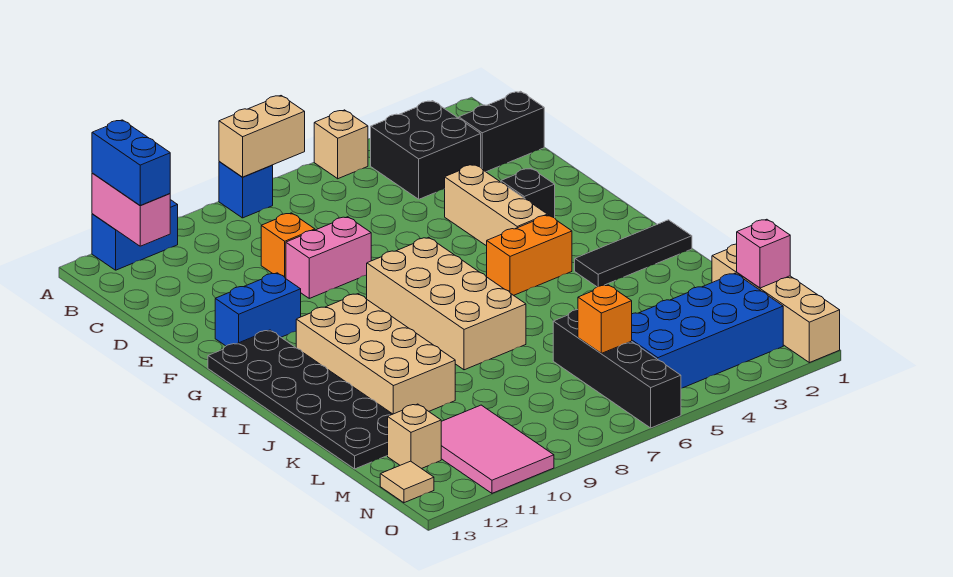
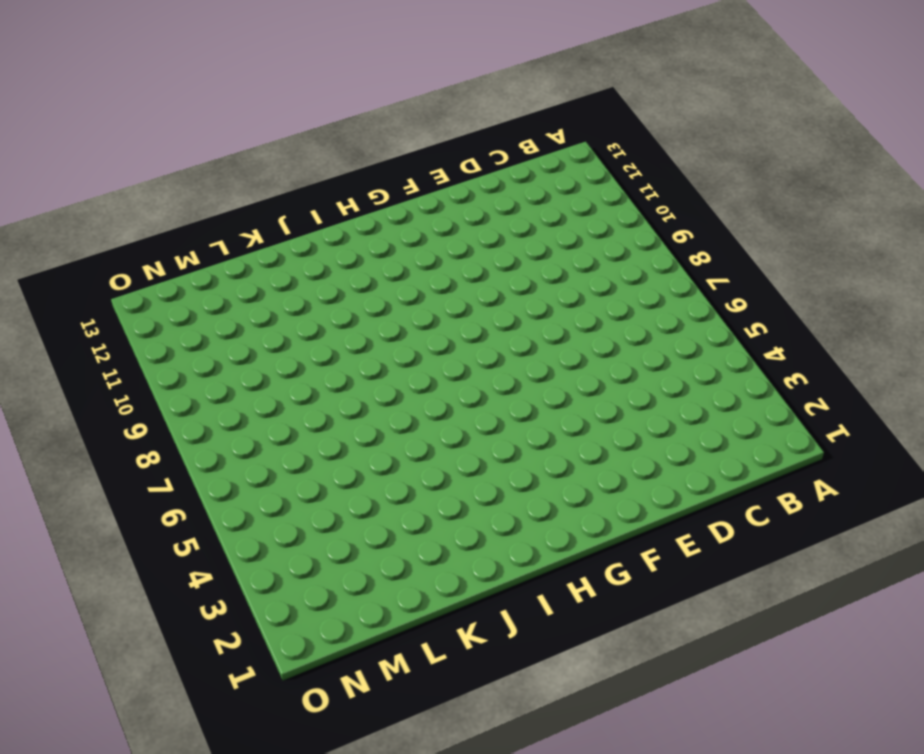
none -> tan brick A5 level 1
none -> blue brick A8 level 1
none -> blue brick A11:A12 level 1

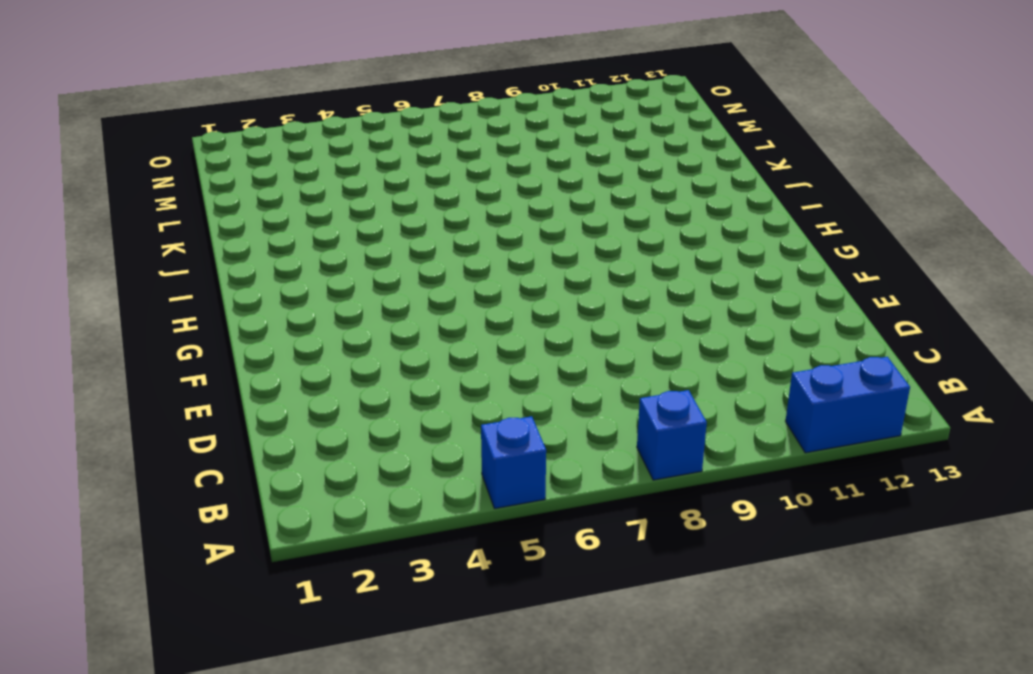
blue brick A5 level 1 -> tan brick A5 level 1
none -> black brick B3:C4 level 1
none -> black brick C1:C2 level 1
none -> orange brick D9 level 1

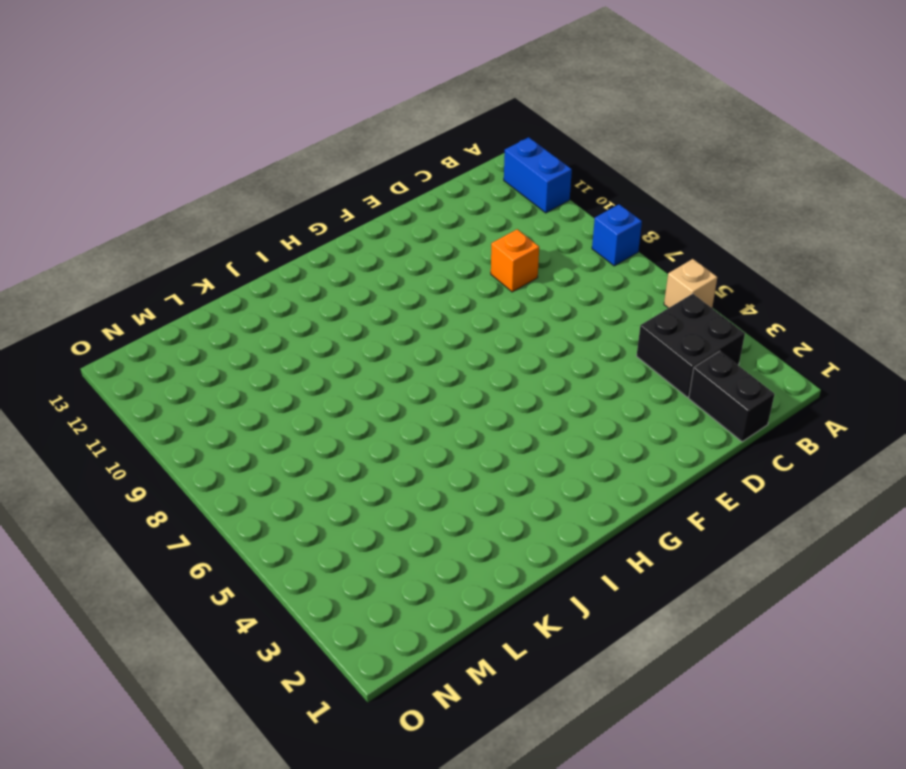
none -> tan brick E4:G4 level 1
none -> pink brick E8:E9 level 1
none -> black brick F3 level 1

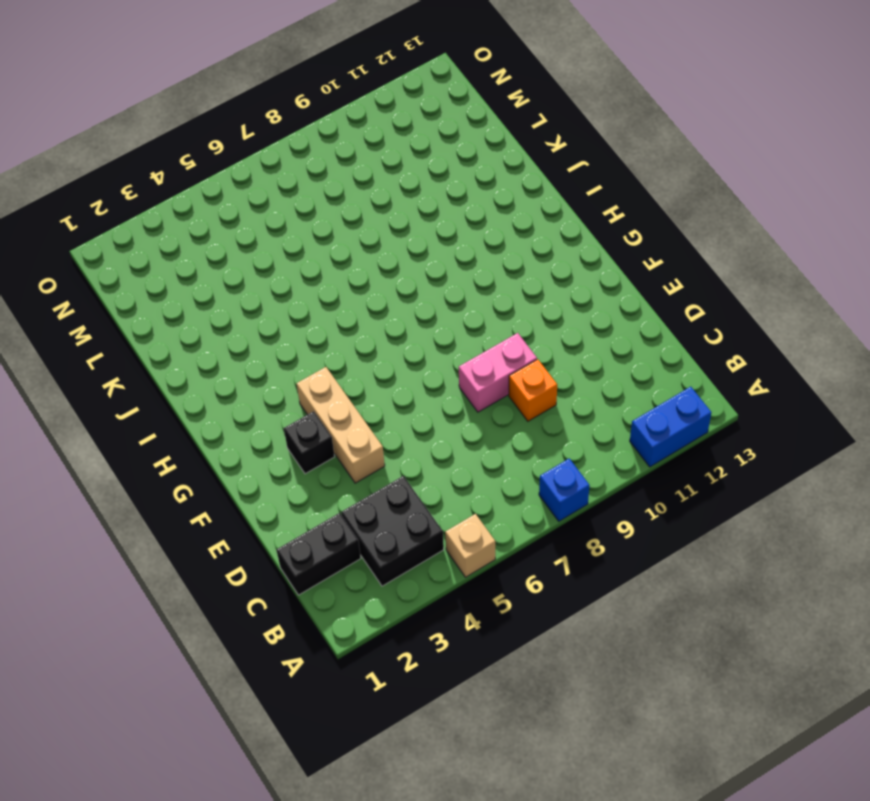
none -> blue brick F11:F12 level 1
none -> tan brick G7:J8 level 1
none -> black plate G12:L13 level 1

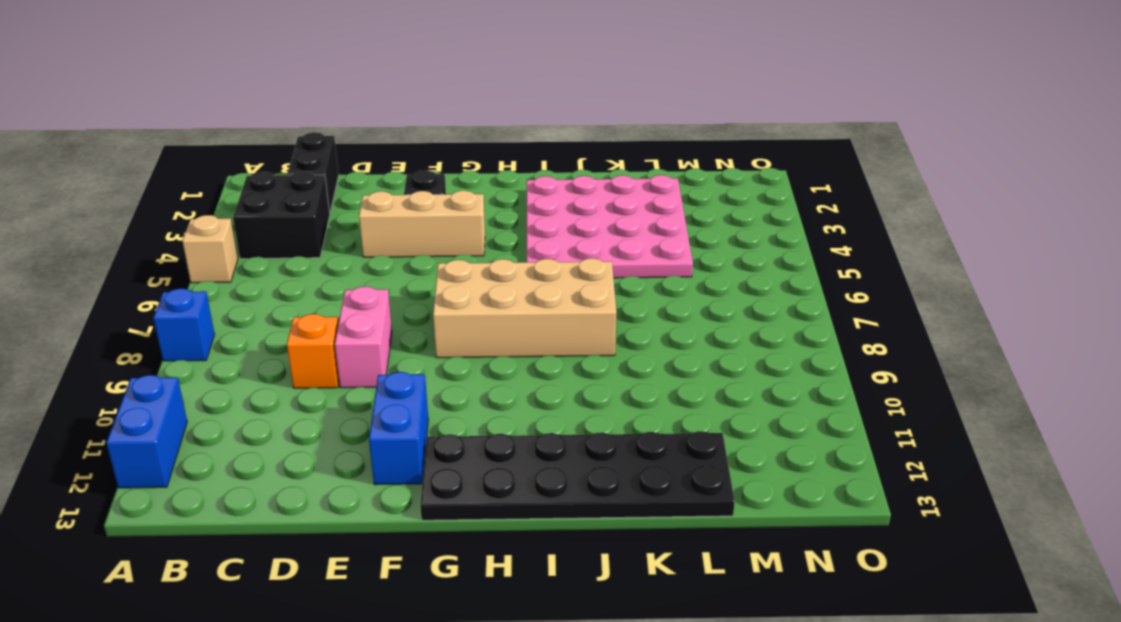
pink plate I2:L5 level 1 -> black tile I1:I3 level 1
none -> orange brick H4:H5 level 1
none -> tan brick H10:K11 level 1
none -> tan brick L1:O1 level 1

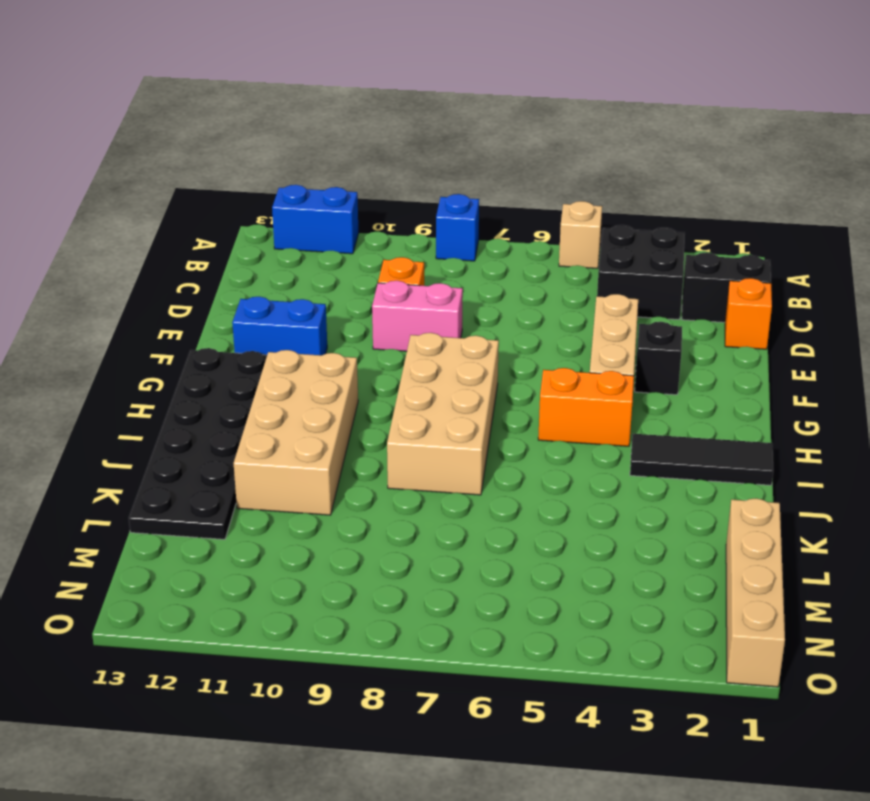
orange brick D1 level 1 -> orange brick M6 level 2
none -> black brick L6:O6 level 1
none -> blue brick M2:N5 level 1
none -> pink tile M10:O11 level 1

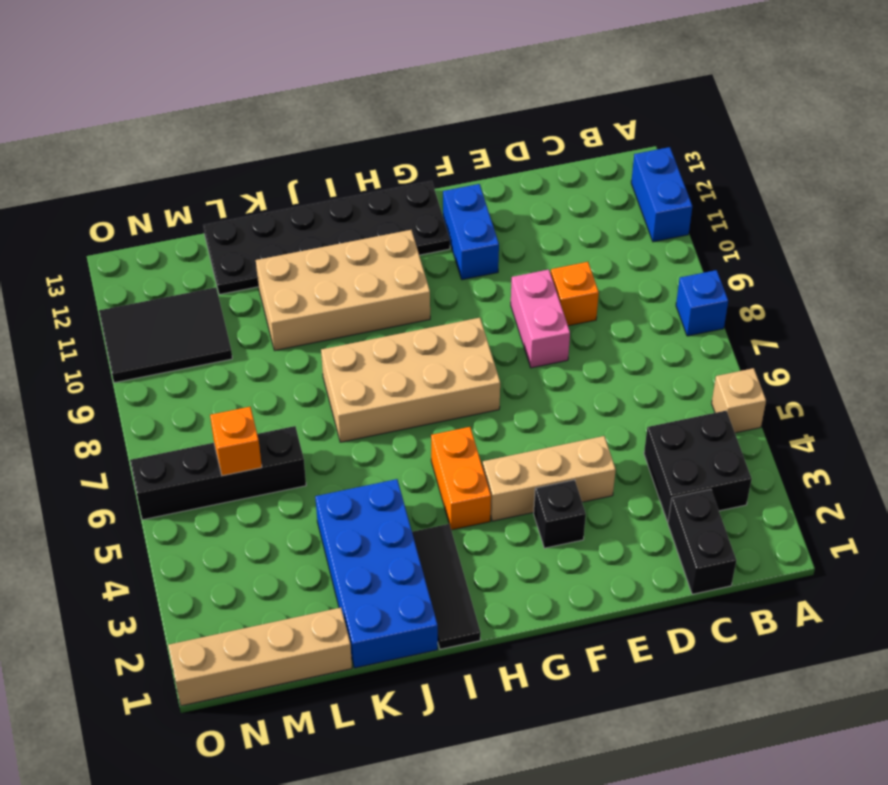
blue brick J1:K4 level 1 -> blue brick M2:N5 level 1
black tile M10:O11 level 1 -> pink tile M10:O11 level 1
none -> tan brick M12 level 1
none -> tan tile N13 level 1
none -> tan brick A7:A8 level 2

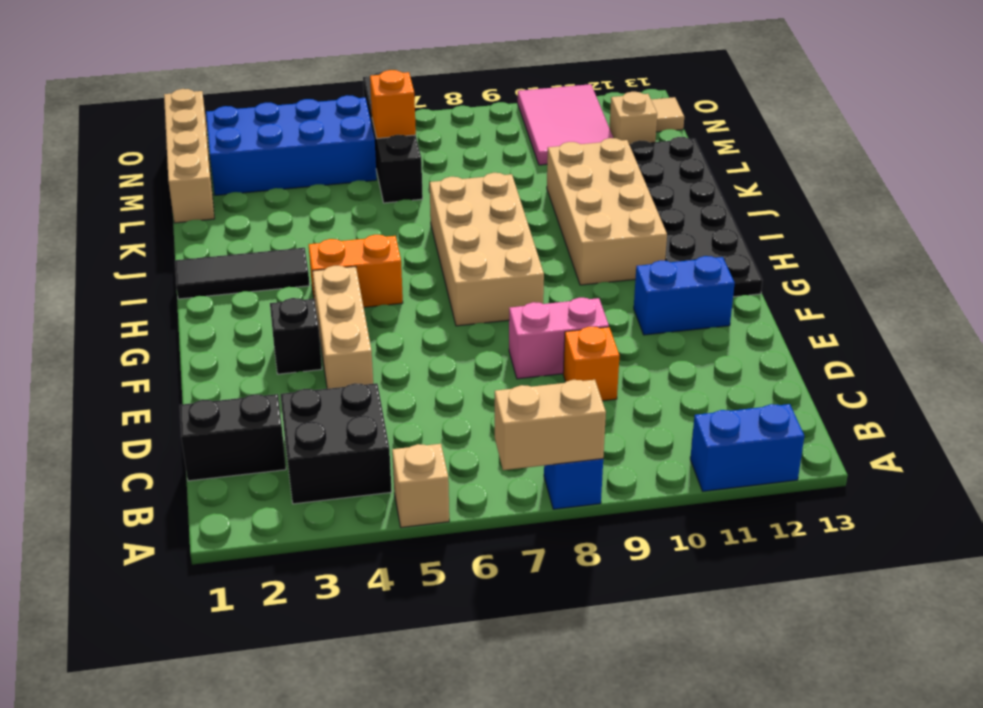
none -> pink brick A12:B12 level 2
none -> pink brick M1 level 2
none -> blue brick A12:B12 level 3

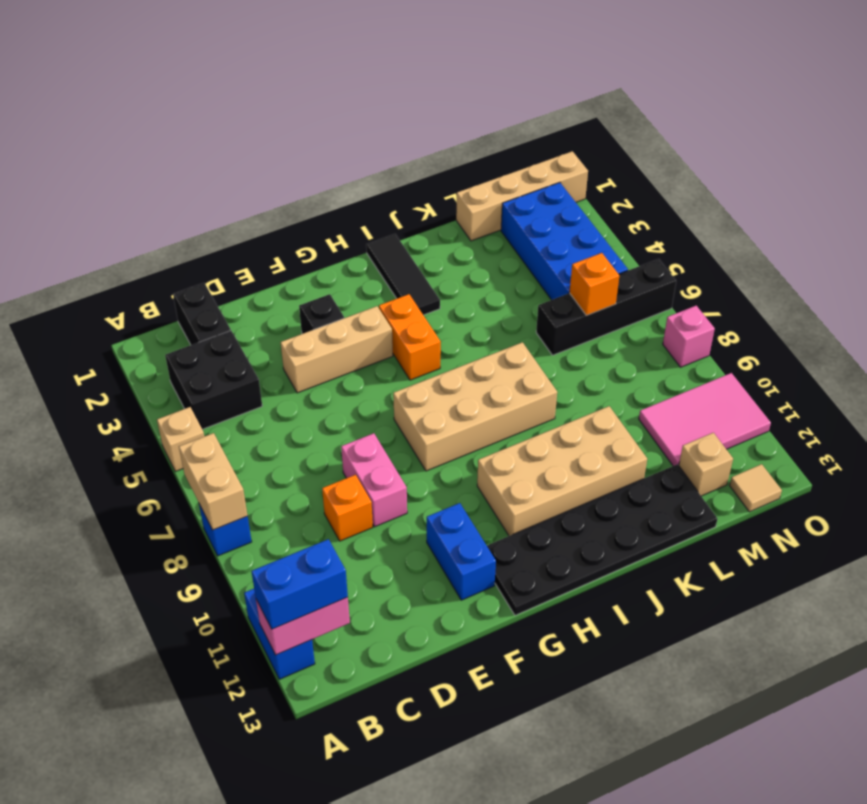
pink brick O8 level 1 -> pink brick M1 level 2

